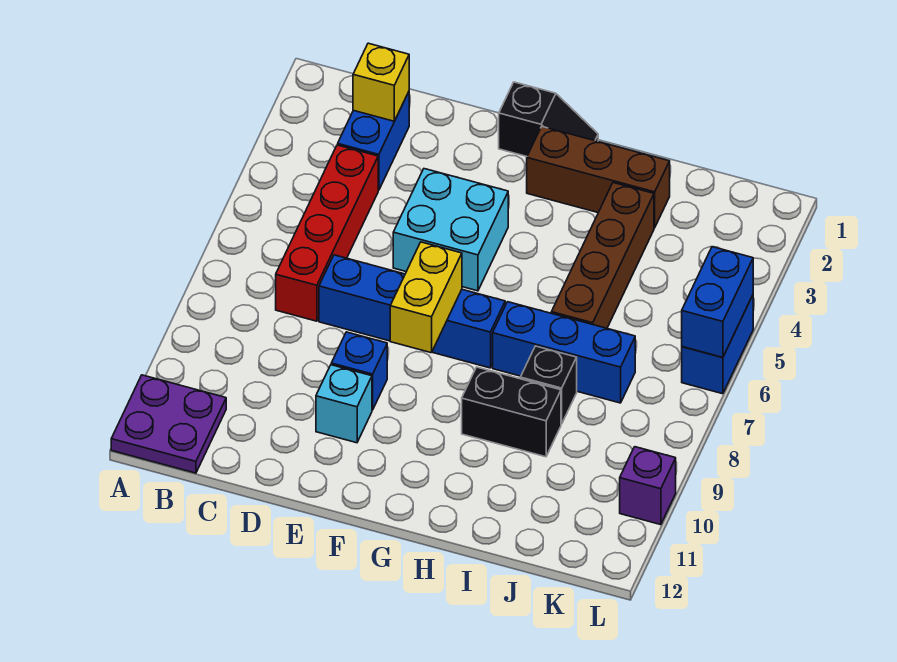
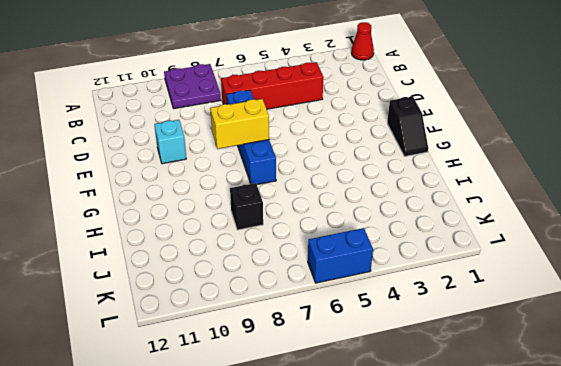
red cone A1 level 1 -> none
purple plate A8:B9 level 1 -> purple plate A11:B12 level 1
none -> blue brick C2:C3 level 1
none -> cyan brick E4:F5 level 1
none -> blue brick E9 level 1

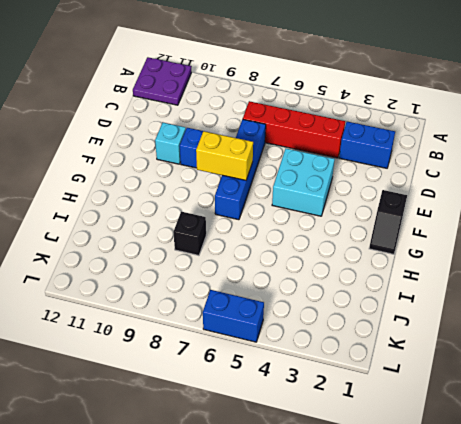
none -> brown brick G2:I2 level 1
none -> blue brick H7:J7 level 1
none -> black brick H9:I9 level 1

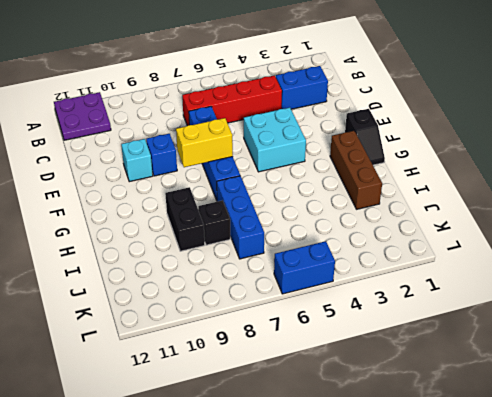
none -> brown brick I3:I6 level 1
none -> purple brick L10 level 1
none -> yellow brick C2 level 2

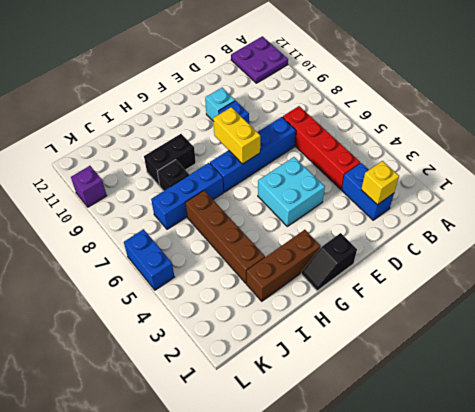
none -> blue brick L5:L6 level 2

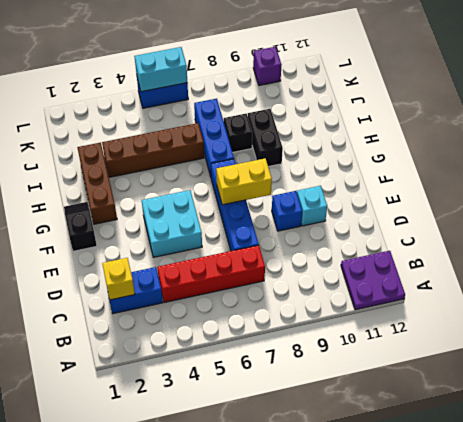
cyan brick L5:L6 level 2 -> blue brick L5:L6 level 2

